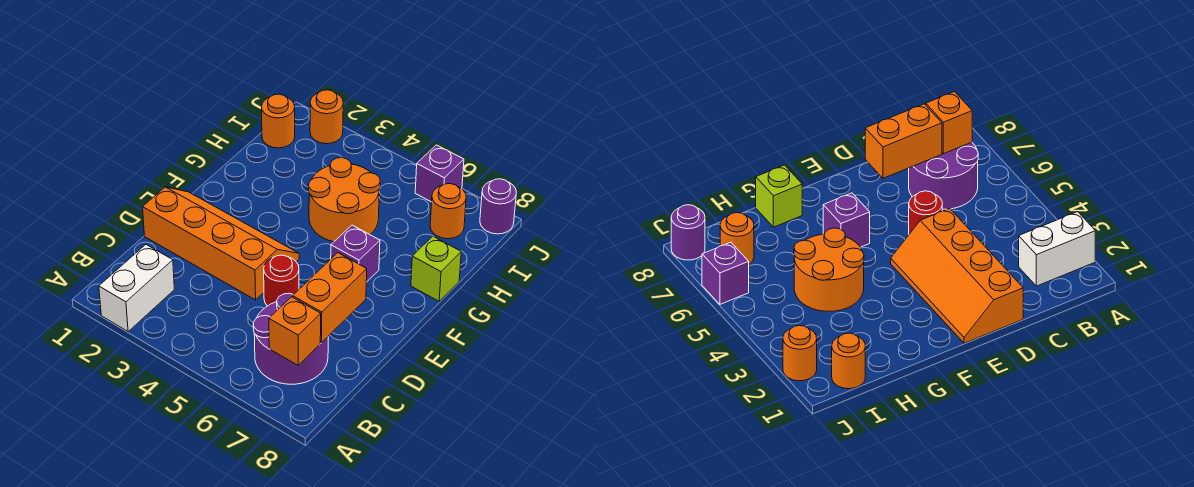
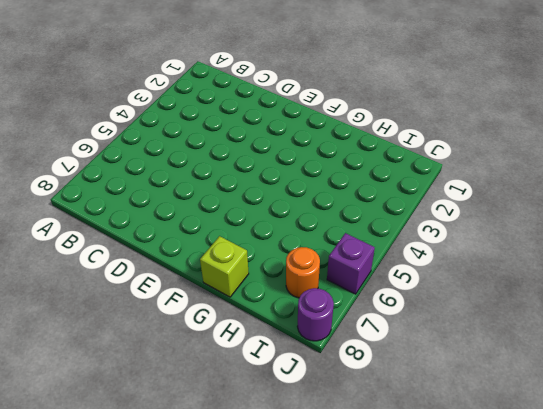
none -> white brick A2:B2 level 1
none -> purple round brick B6:C7 level 1
none -> orange slope D1:E4 level 1 top D

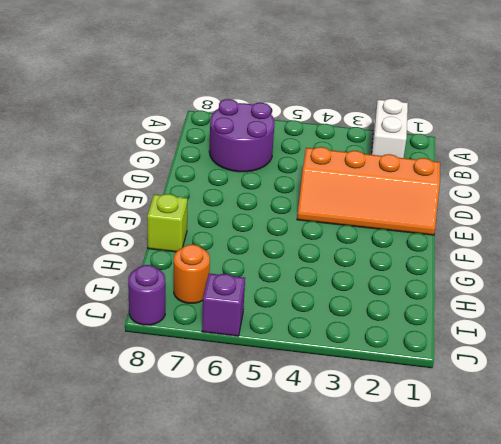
none -> red round brick D5 level 1
none -> purple brick F6 level 1
none -> orange round brick G4:H5 level 1

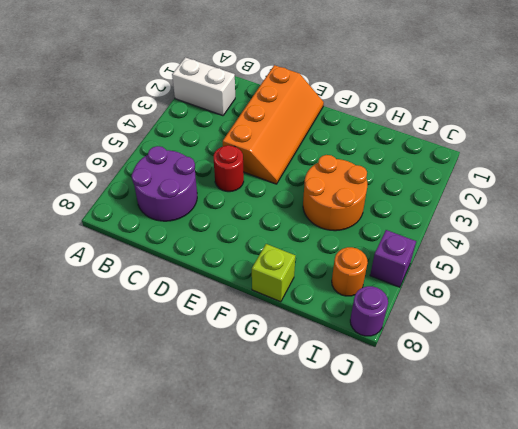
none -> purple brick F6 level 1
none -> orange round brick I1 level 1
none -> orange round brick J2 level 1

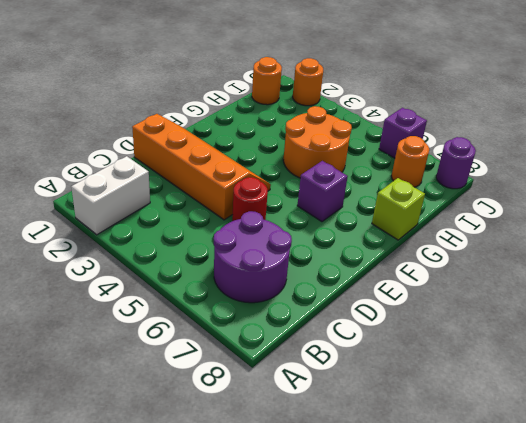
none -> orange brick B7 level 2
none -> orange brick C7:D7 level 2

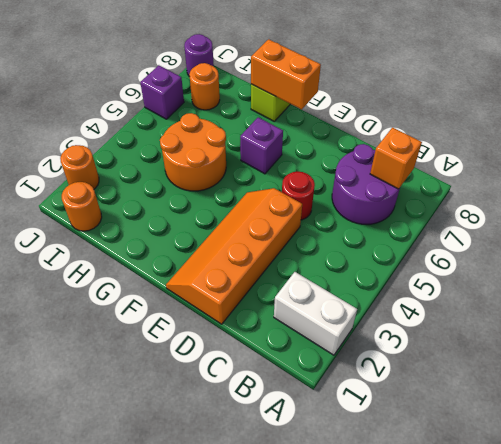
orange brick F8:G8 level 2 -> orange brick C7:D7 level 2

